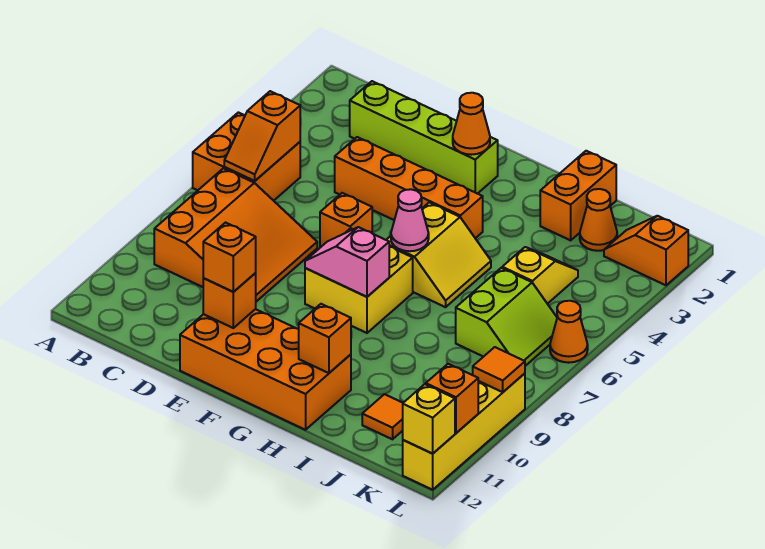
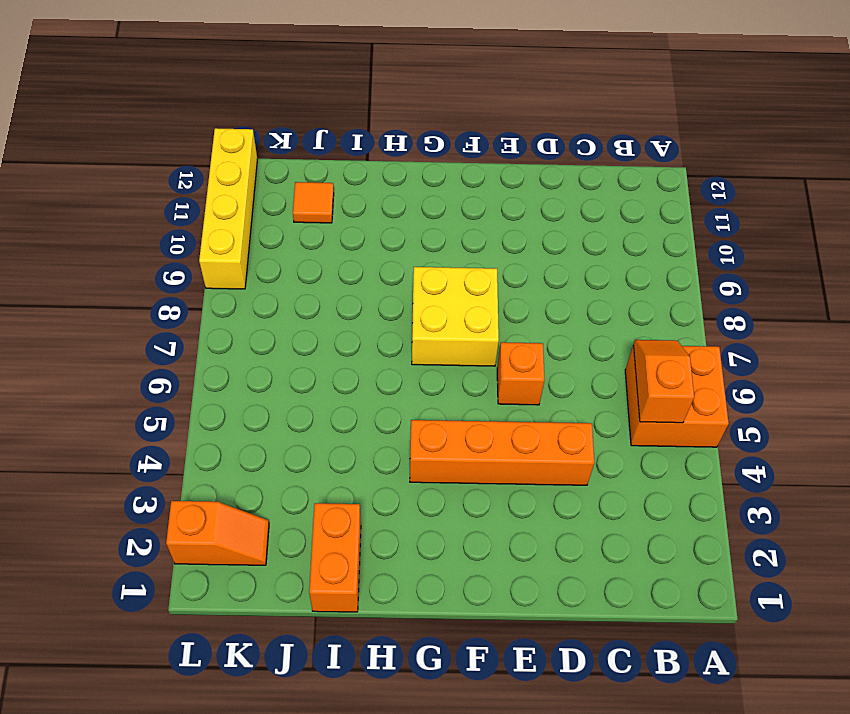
none -> orange slope B7:D9 level 1 top B
none -> lime brick C2:F2 level 1
none -> orange brick E11:H12 level 1

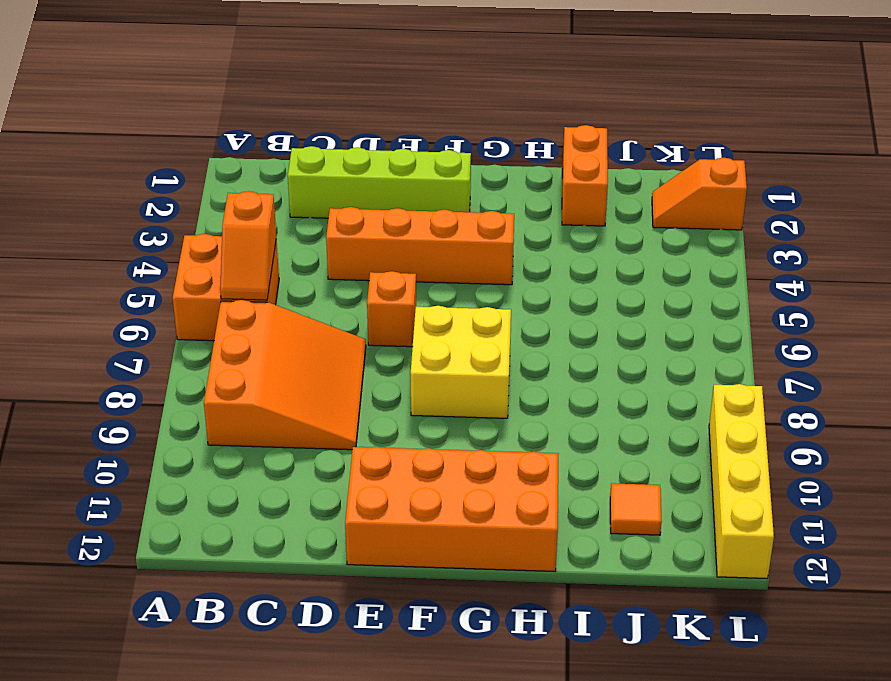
none -> yellow slope G5:H6 level 1 top G
none -> orange cone J2 level 1
none -> yellow slope J4:J5 level 1 top 5

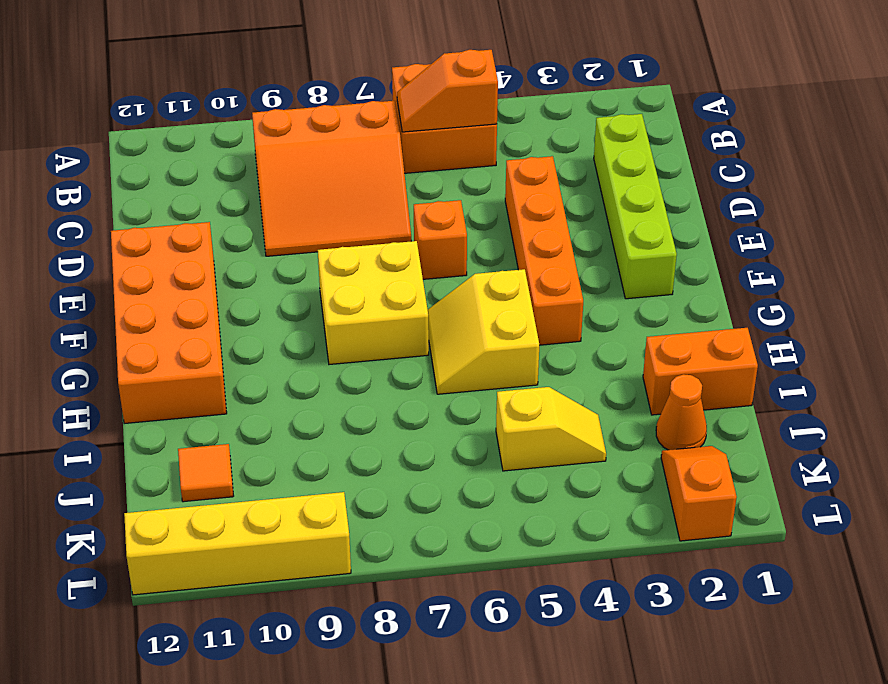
yellow slope G5:H6 level 1 top 5 -> yellow slope G5:H6 level 1 top G
none -> lime slope J6:K7 level 1 top J
none -> orange cone L6 level 1
none -> orange brick E11 level 2

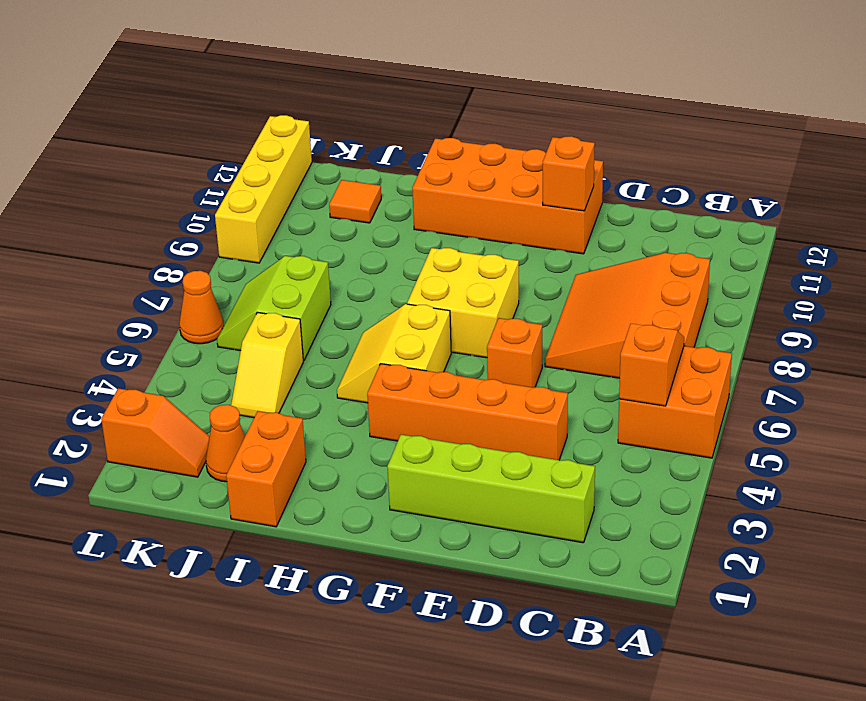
none -> orange cone F2 level 2
none -> pink slope F8:G8 level 2 top G
none -> pink cone G6 level 2

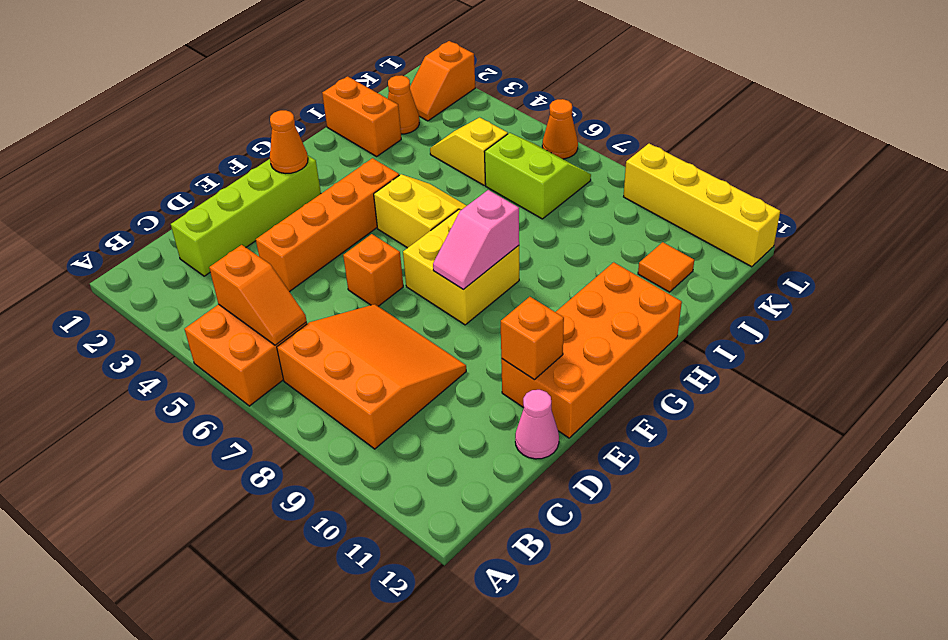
pink cone D12 level 1 -> pink cone G6 level 2
none -> orange brick H11 level 2
none -> orange tile L9 level 2
none -> orange brick L11 level 2

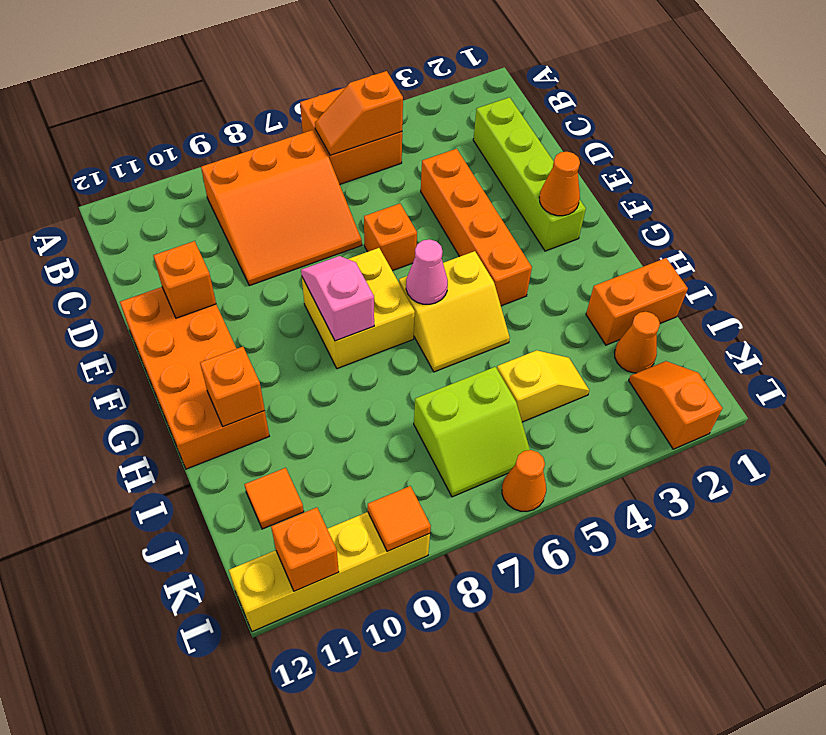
none -> yellow brick L12 level 2
none -> orange brick E11 level 3

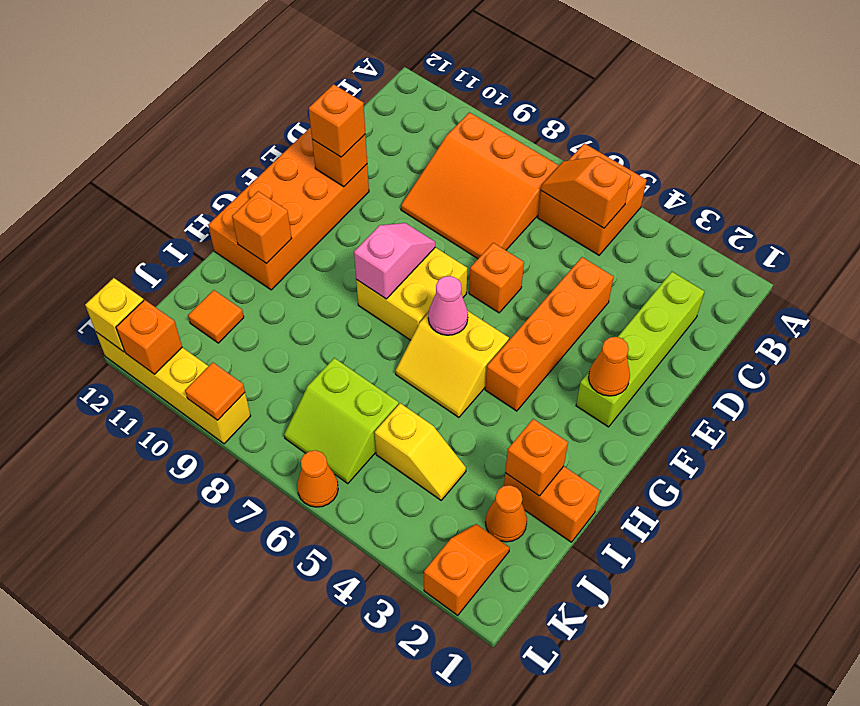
orange brick I2 level 2 -> none

